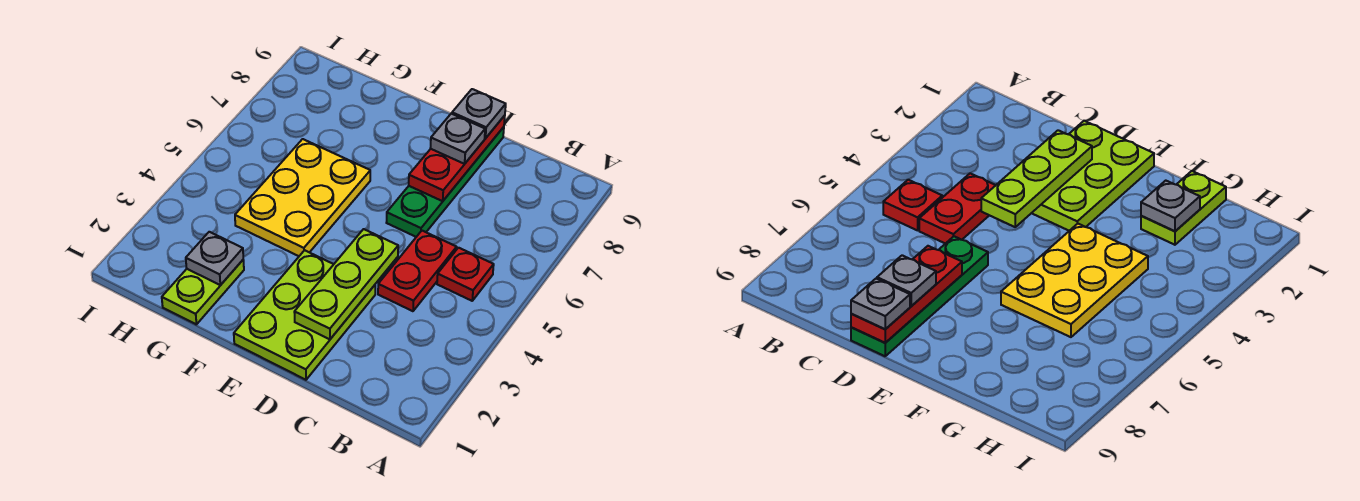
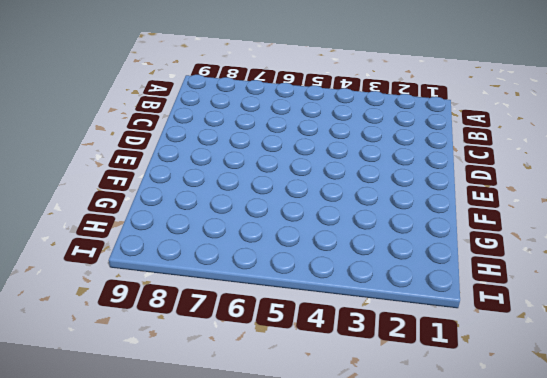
none -> red plate B5 level 1
none -> red plate C4:C5 level 1

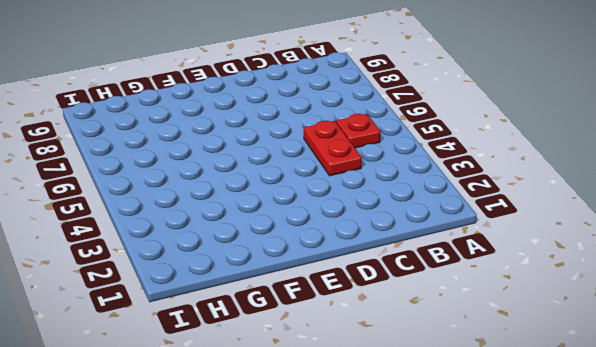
none -> lime plate D1:E3 level 1
none -> green plate D6:D9 level 1

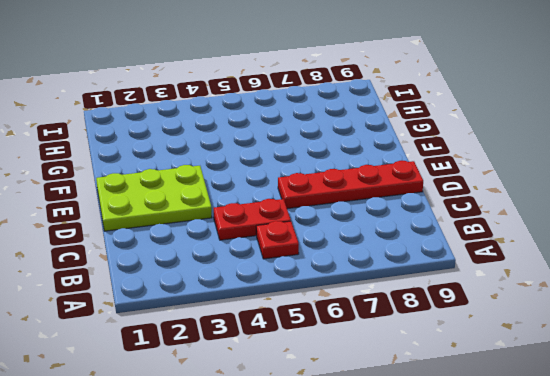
red plate D6:D9 level 1 -> green plate D6:D9 level 1
none -> yellow plate F4:G6 level 1
none -> lime plate G1:G2 level 1

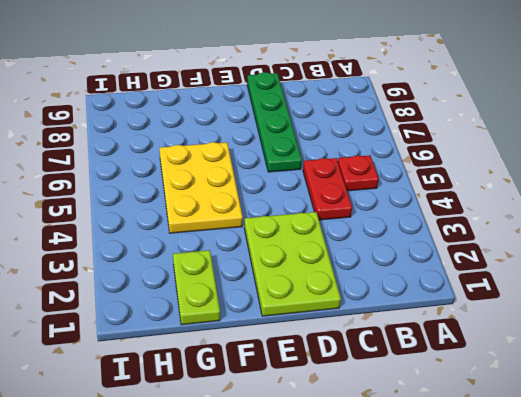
none -> lime plate D2:D4 level 2
none -> red plate D7:D9 level 2

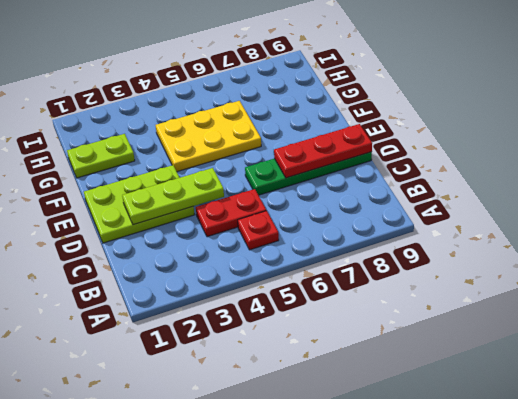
none -> grey plate G2 level 2
none -> grey plate D8 level 3

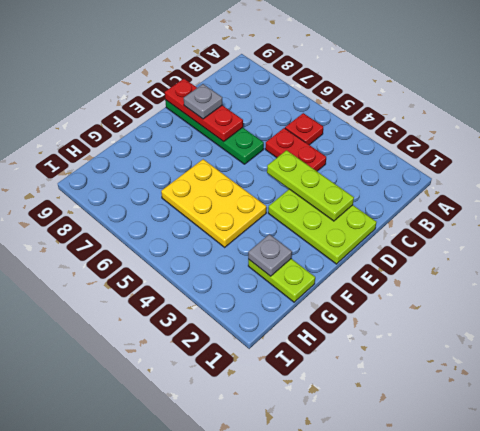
none -> grey plate D9 level 3

